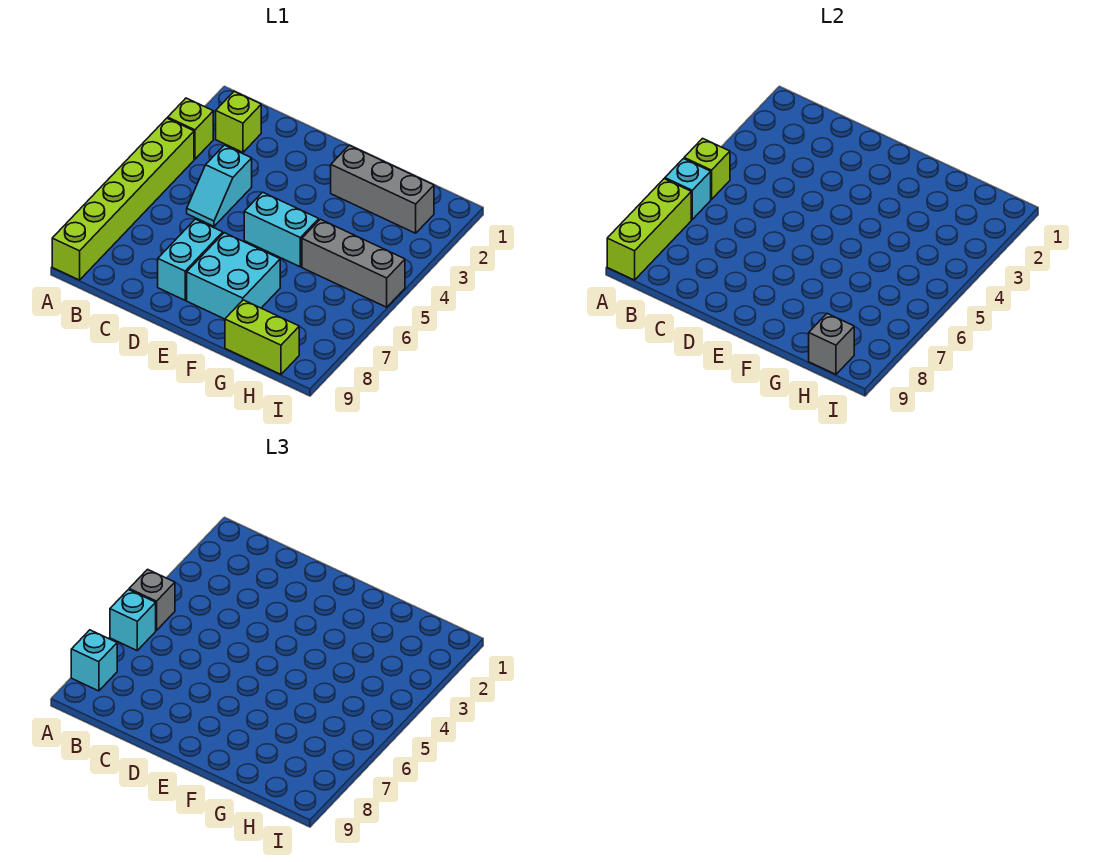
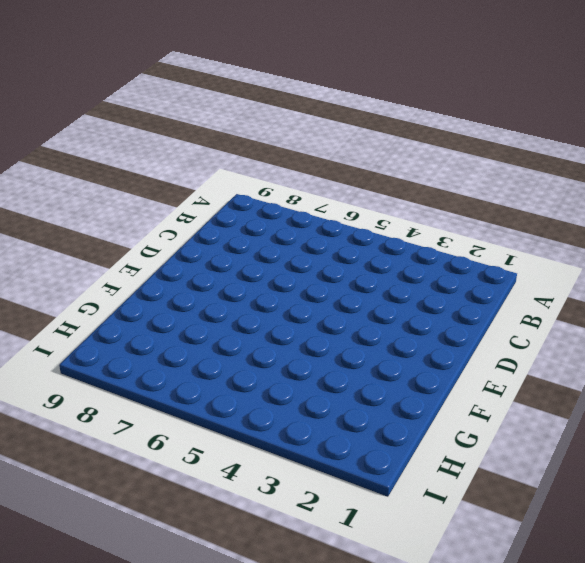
none -> lime brick A3 level 1
none -> lime brick A4:A9 level 1
none -> lime brick B2 level 1

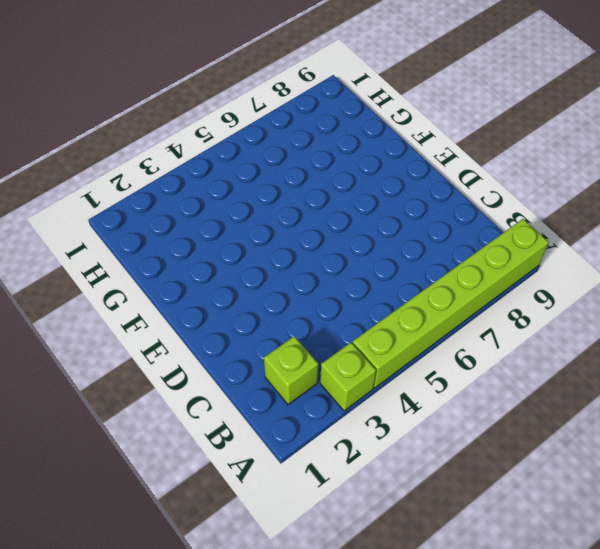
none -> cyan slope C4:C5 level 1 top 4
none -> cyan brick D7:D8 level 1
none -> cyan brick E5:F5 level 1

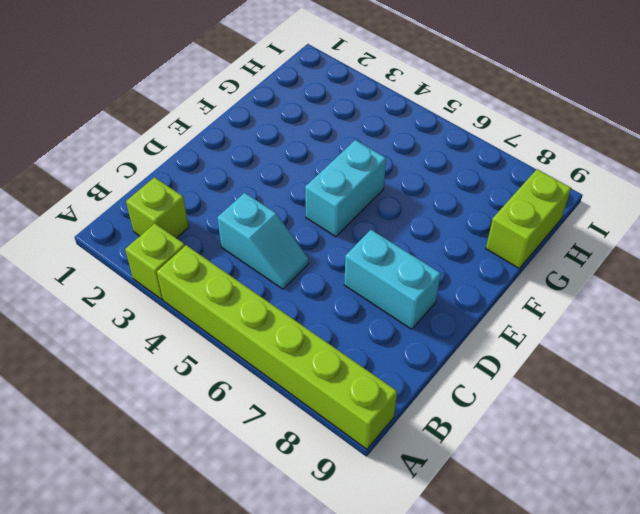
none -> cyan brick E7:F8 level 1
none -> grey brick F2:H2 level 1
none -> grey brick G5:I5 level 1

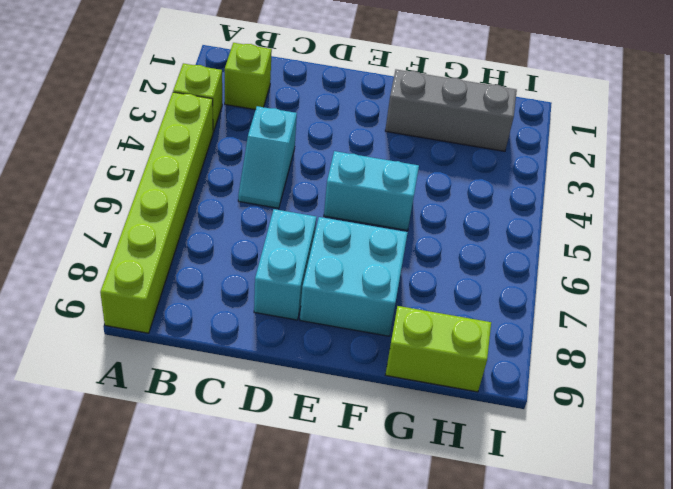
none -> grey brick G5:I5 level 1
none -> lime brick A5 level 2
none -> cyan brick A6 level 2

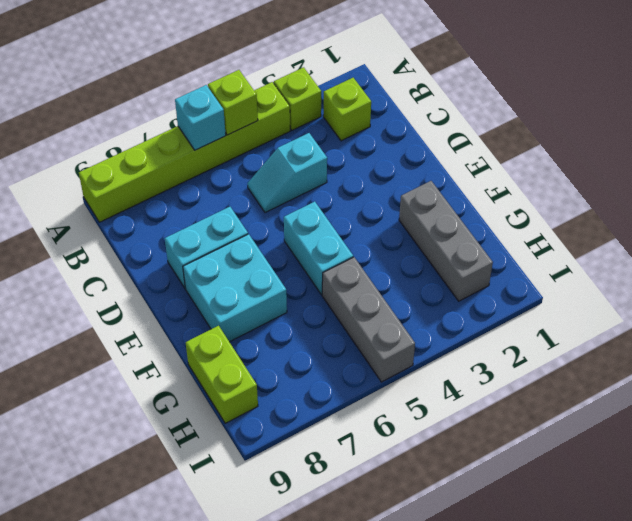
none -> lime brick A7:A9 level 2
none -> grey brick H9 level 2
none -> grey brick A5 level 3

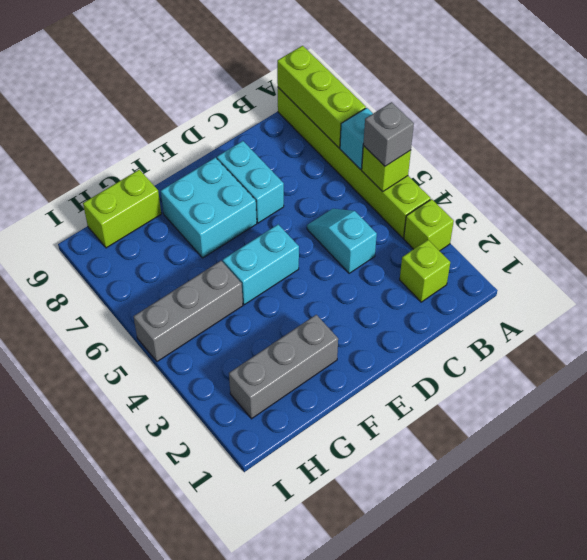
none -> grey brick H9 level 2
none -> cyan brick A6 level 3
none -> cyan brick A8 level 3

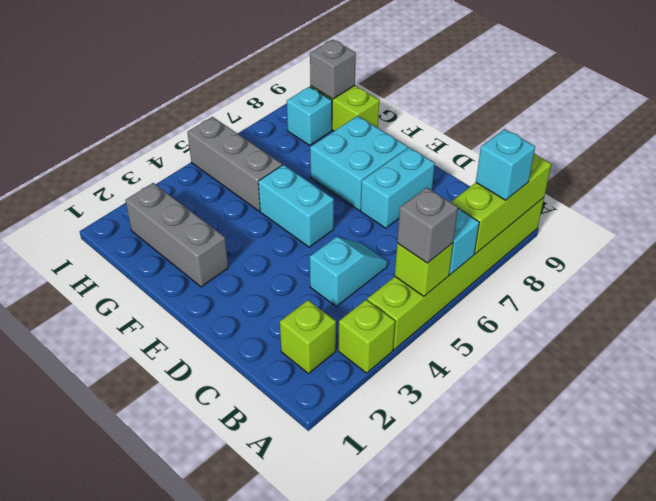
cyan brick H8 level 1 -> cyan brick A6 level 3

